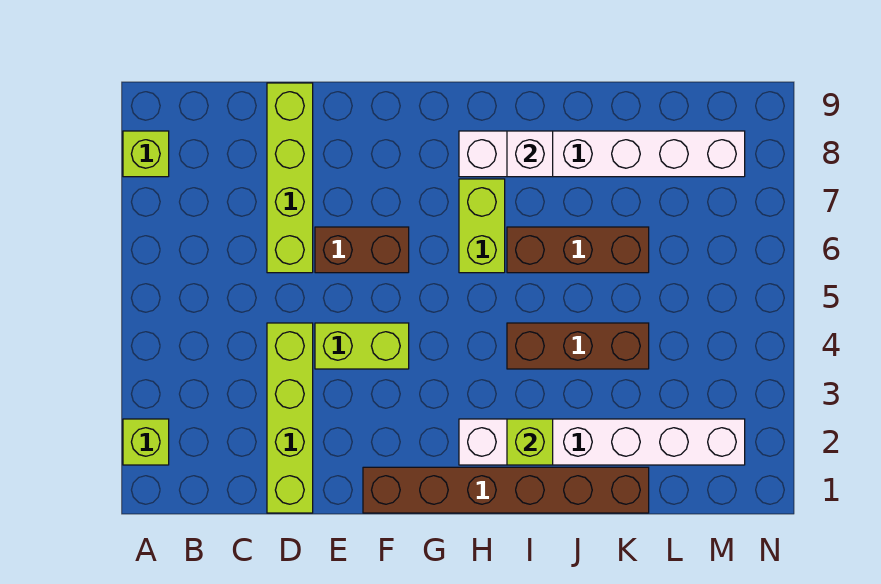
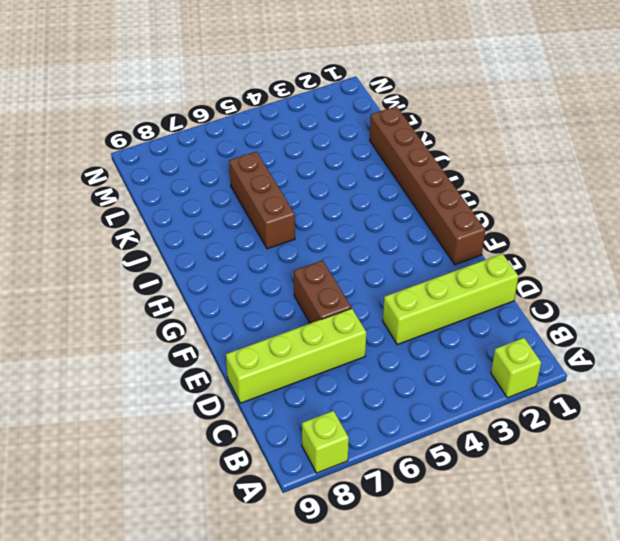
none -> lime brick E4:F4 level 1
none -> white brick H2:M2 level 1
none -> lime brick H6:H7 level 1

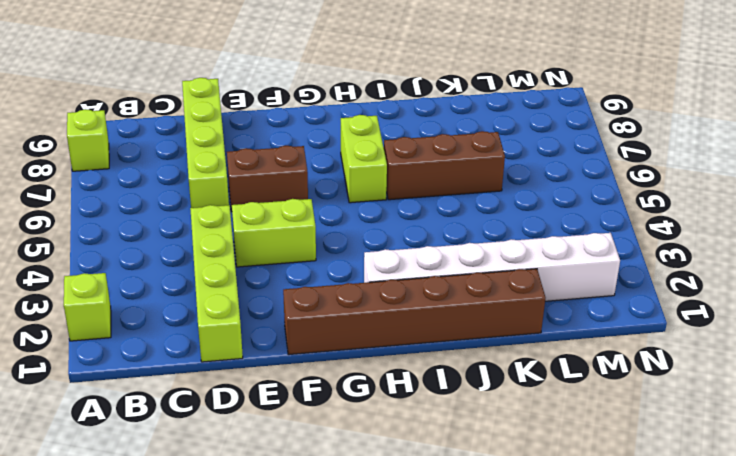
none -> white brick H8:M8 level 1
none -> brown brick I4:K4 level 1
none -> lime brick I2 level 2

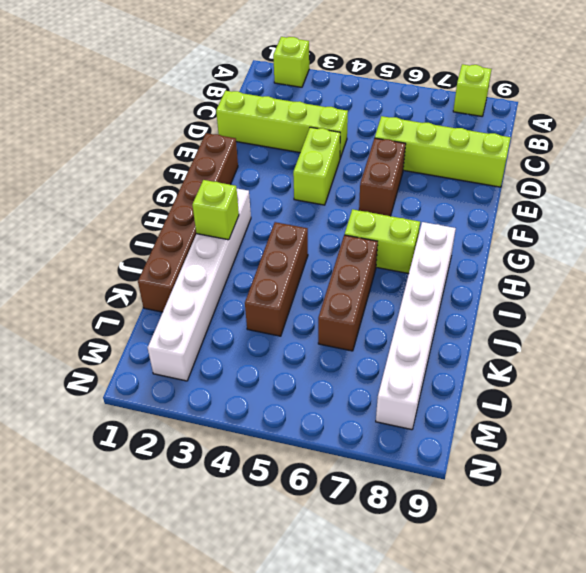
none -> white brick I8 level 2

